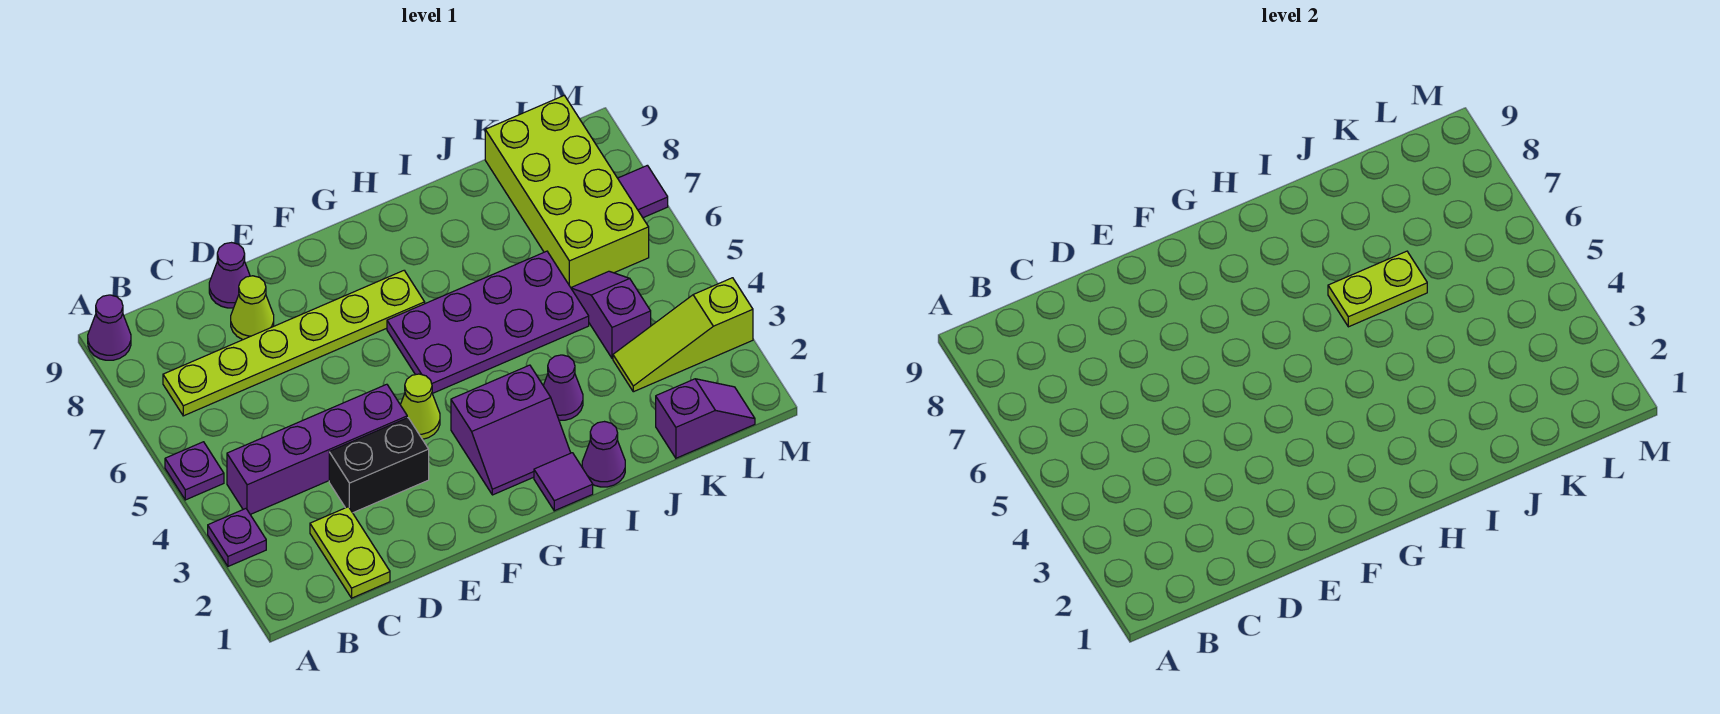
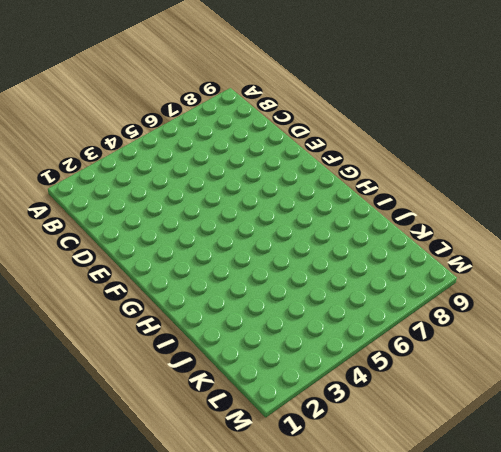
none -> purple plate A3 level 1
none -> purple plate A5 level 1
none -> purple cone A9 level 1

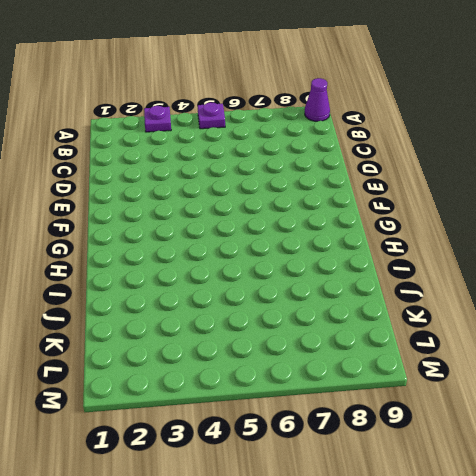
none -> purple brick B4:E4 level 1
none -> lime plate B7:G7 level 1
none -> lime plate C1:C2 level 1

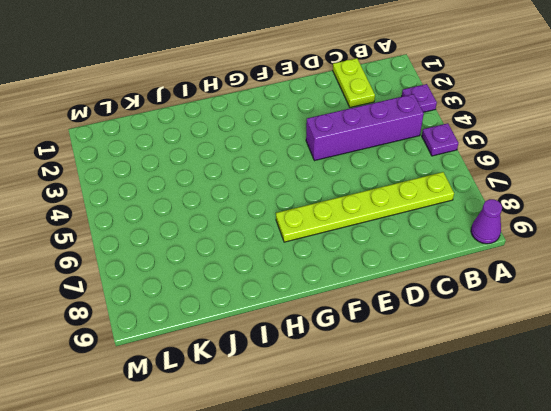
none -> black brick D3:E3 level 1
none -> lime cone D8 level 1
none -> purple cone D9 level 1

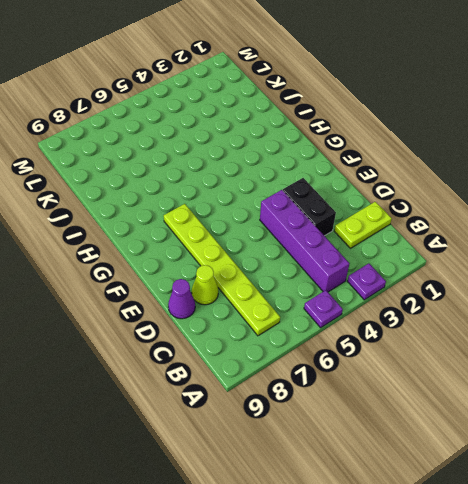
none -> purple cone A9 level 1
none -> lime cone F4 level 1
none -> purple slope G2:H3 level 1 top 3

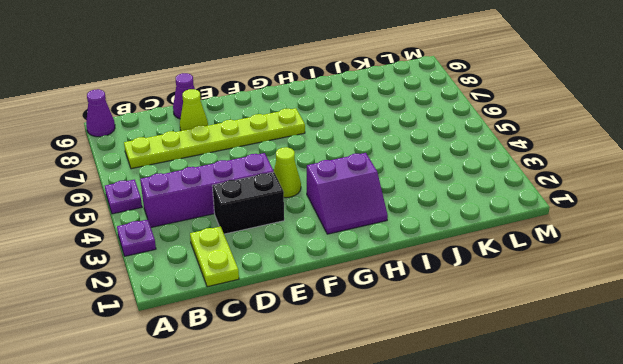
none -> purple plate G5:J6 level 1
none -> purple tile H1 level 1
none -> purple cone I1 level 1

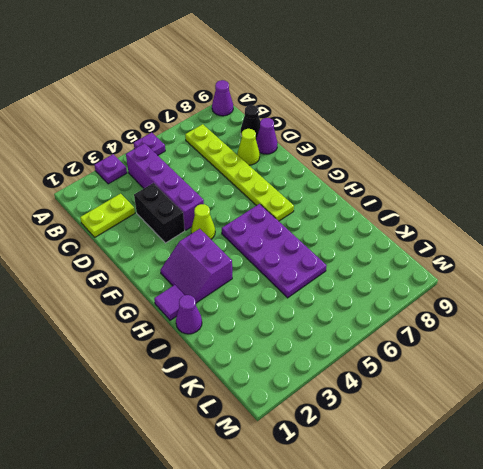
black cone C9 level 1 -> none
none -> purple cone I3 level 1
none -> purple slope K1:L1 level 1 top K
none -> lime slope K3:M3 level 1 top M

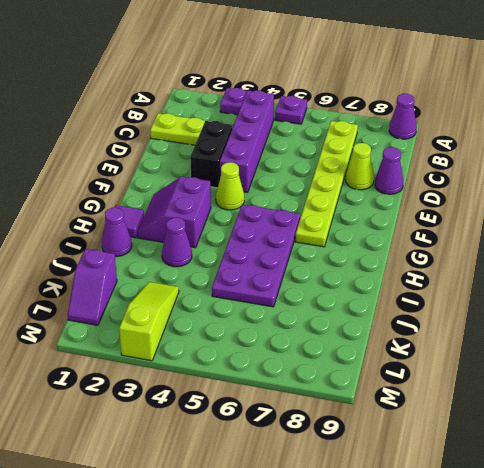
none -> purple slope K4:K5 level 1 top 4
none -> lime brick K6:L9 level 1
none -> purple tile M7 level 1

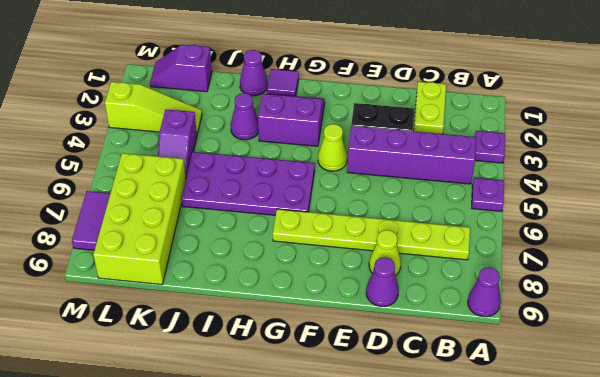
purple tile M7:M8 level 1 -> purple tile M7 level 1
none -> lime plate I6:J6 level 2

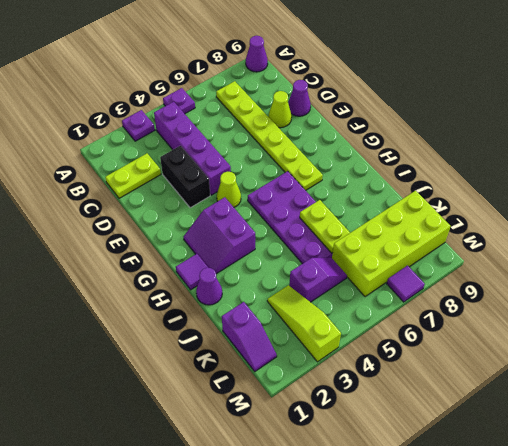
none -> purple cone I3 level 1

